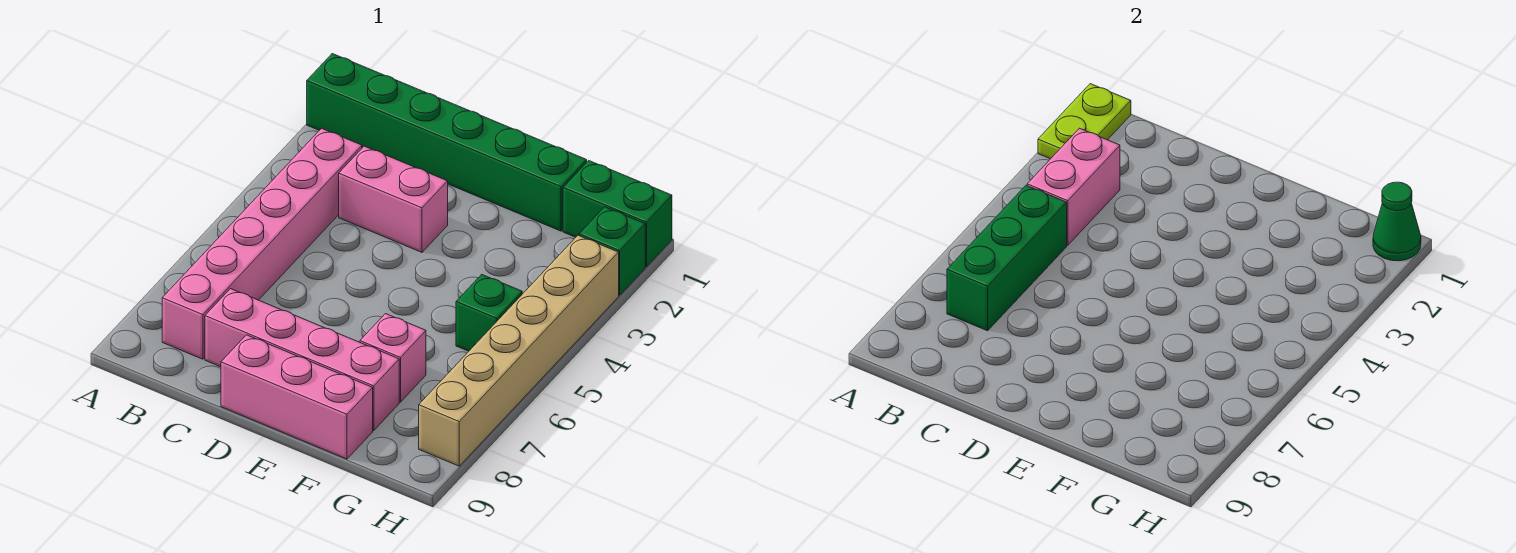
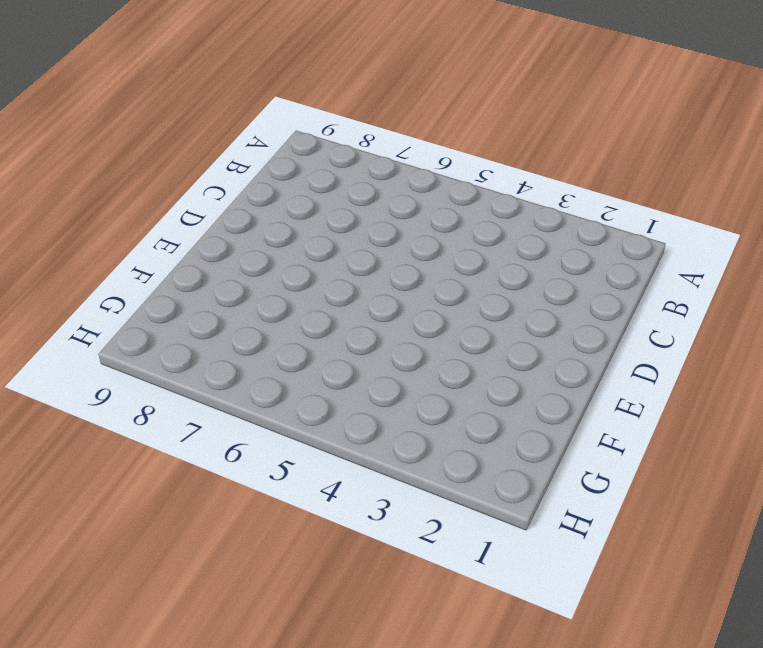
none -> green brick A1:F1 level 1
none -> pink brick B3:B8 level 1
none -> pink brick C3:D3 level 1

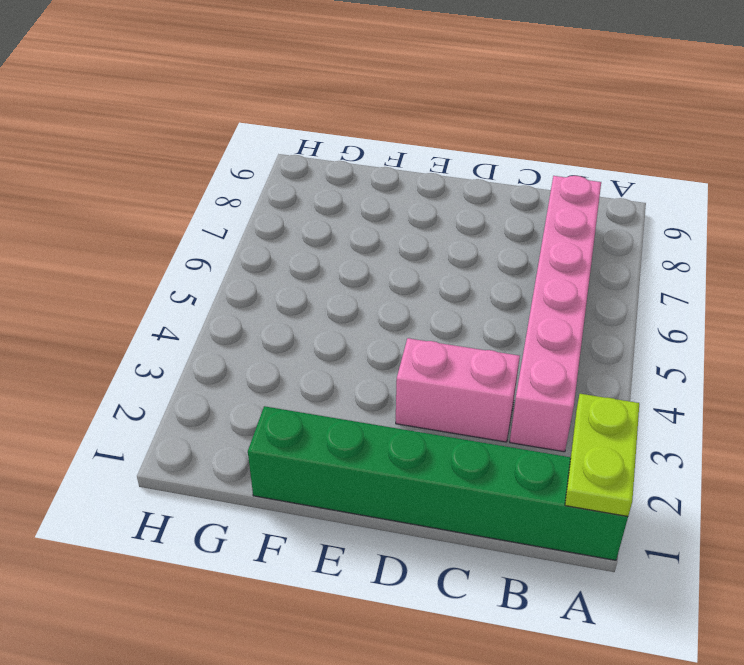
none -> pink brick C8:F8 level 1
none -> pink brick D9:F9 level 1
none -> pink brick F7 level 1

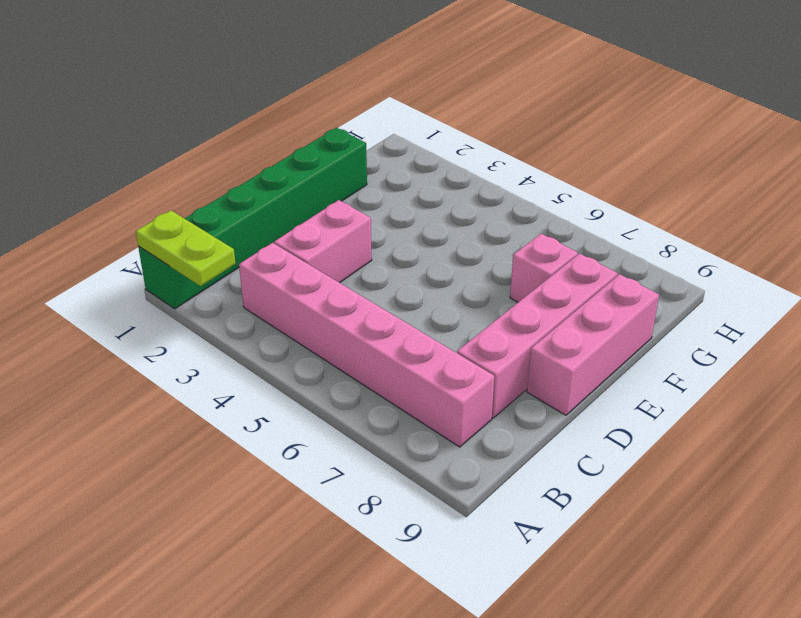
none -> green brick G1:H1 level 1
none -> green brick G5 level 1
none -> green brick H2 level 1

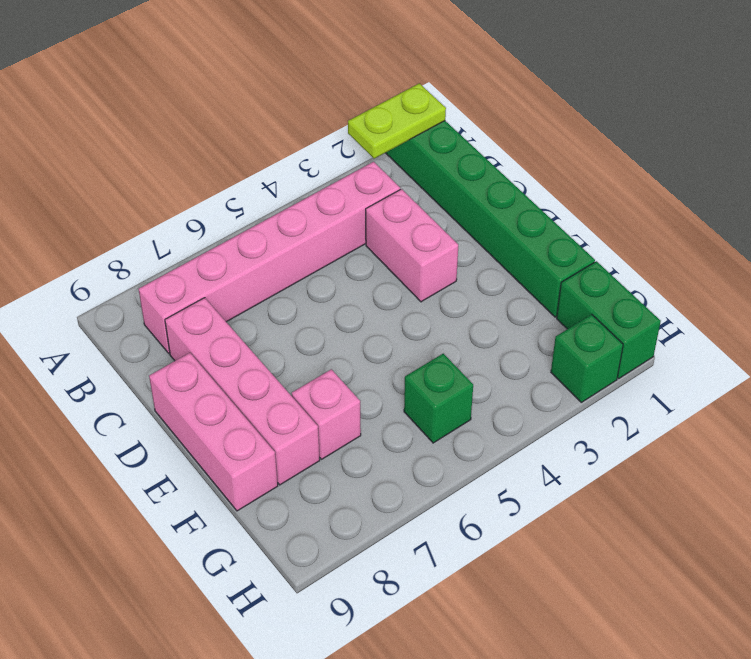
none -> tan brick H3:H8 level 1
none -> pink brick B3:B4 level 2
none -> green brick B5:B7 level 2

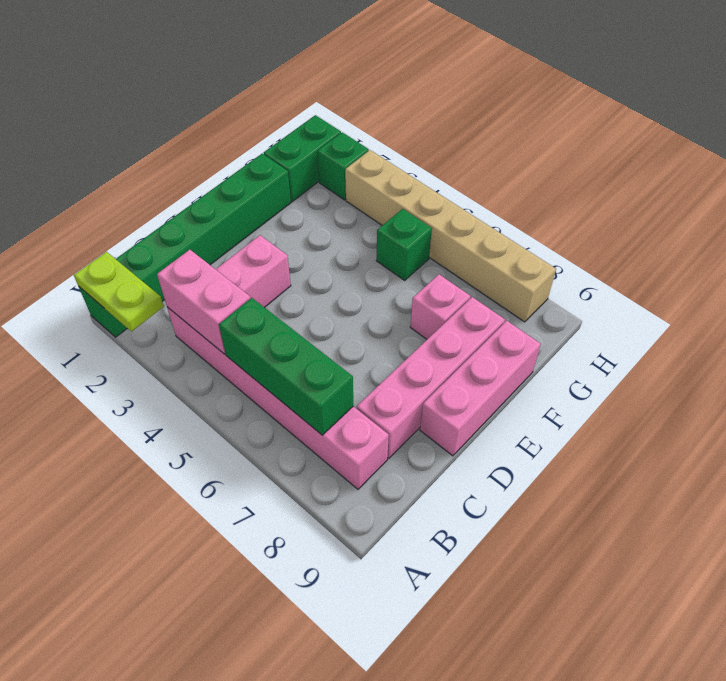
none -> green cone H1 level 2

